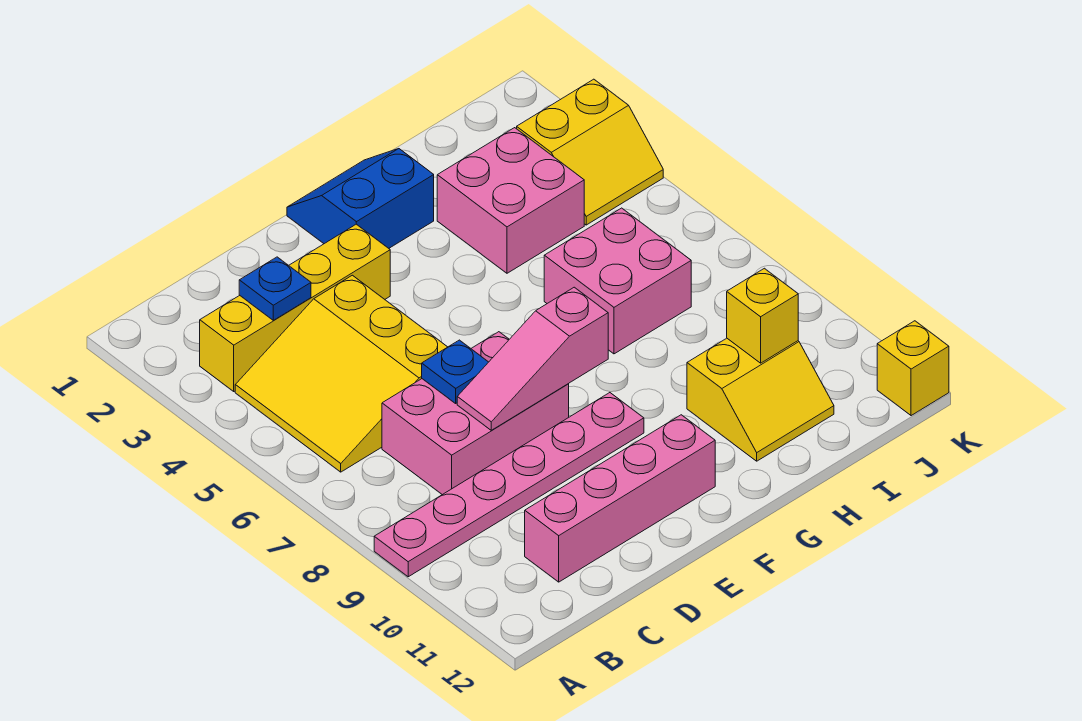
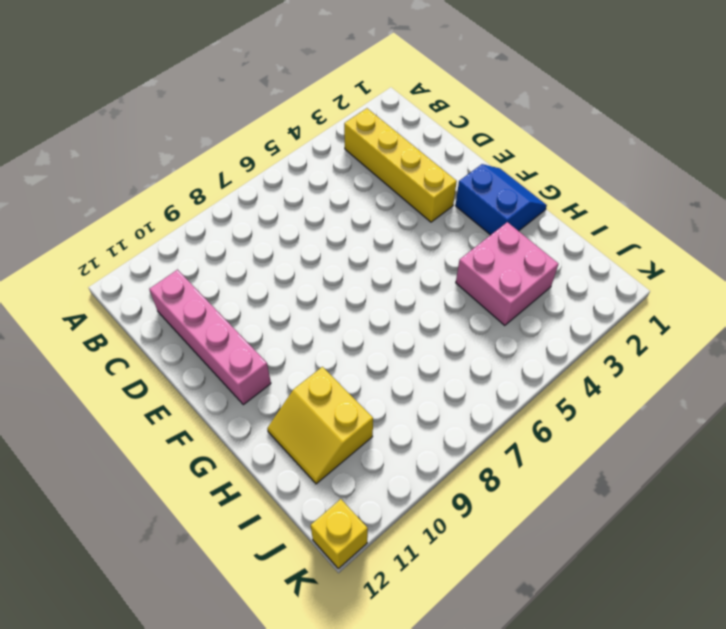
none -> pink plate A9:F9 level 1
none -> yellow slope B4:D6 level 1 top D
none -> pink brick C7:E8 level 1

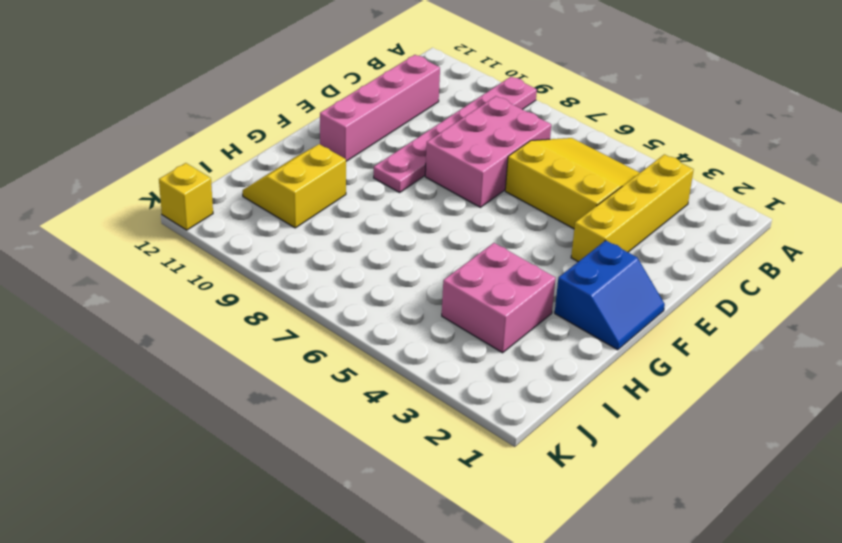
none -> pink brick H6:I7 level 1
none -> yellow slope J3:K4 level 1 top 3
none -> blue plate C3 level 2

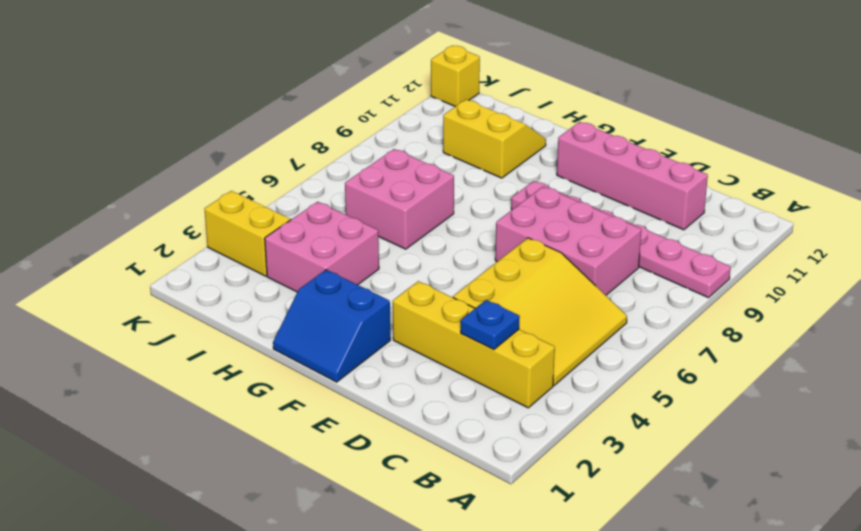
none -> blue plate D7 level 2
none -> pink slope D8:F8 level 2 top F
none -> yellow brick I10 level 2

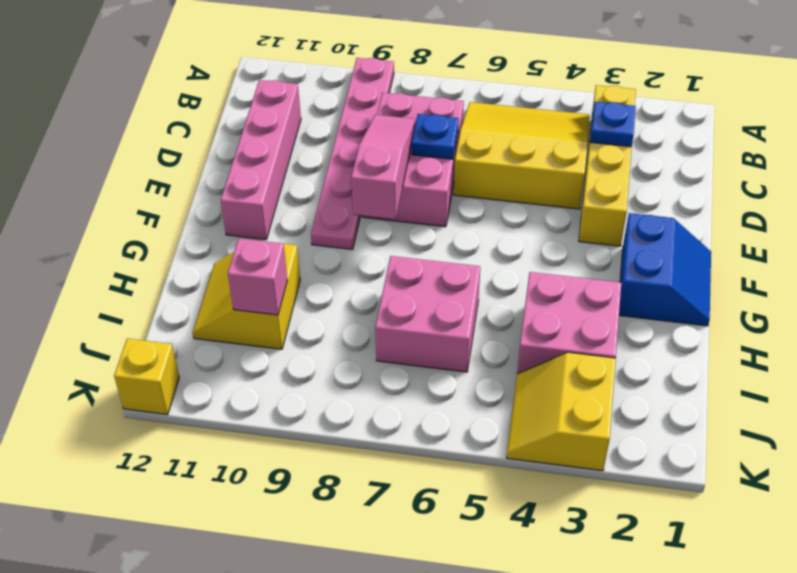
pink brick I10 level 2 -> yellow brick I10 level 2

